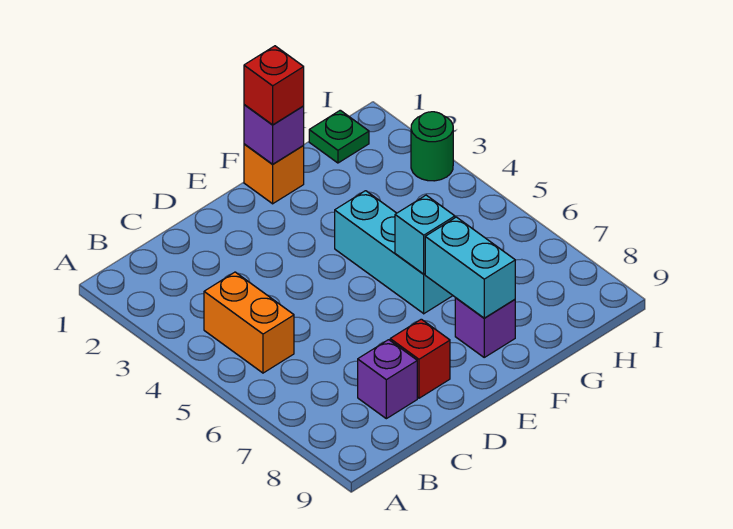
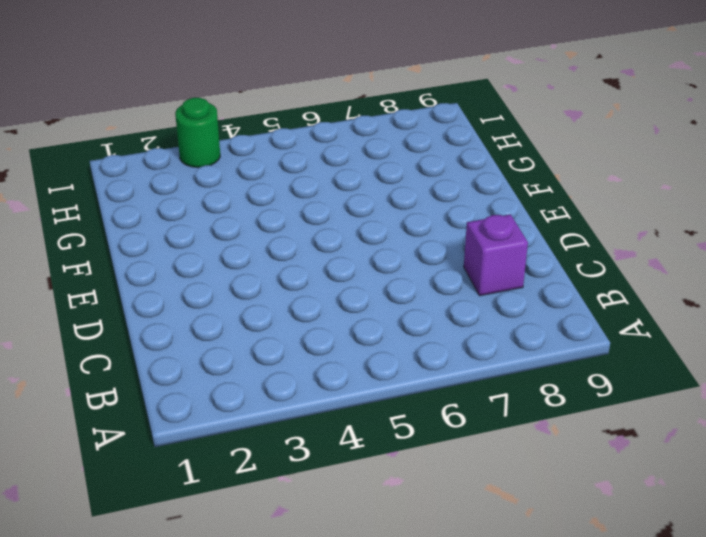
none -> orange brick B4:B5 level 1
none -> red brick D8 level 1
none -> orange brick F1 level 1

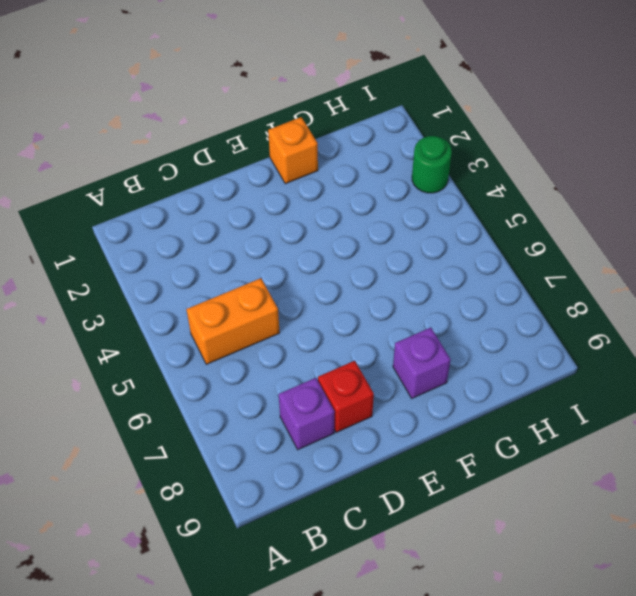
orange brick B5:C5 level 1 -> orange brick B4:B5 level 1
none -> cyan brick F4:F6 level 1
none -> green plate H1 level 1
none -> purple brick F1 level 2

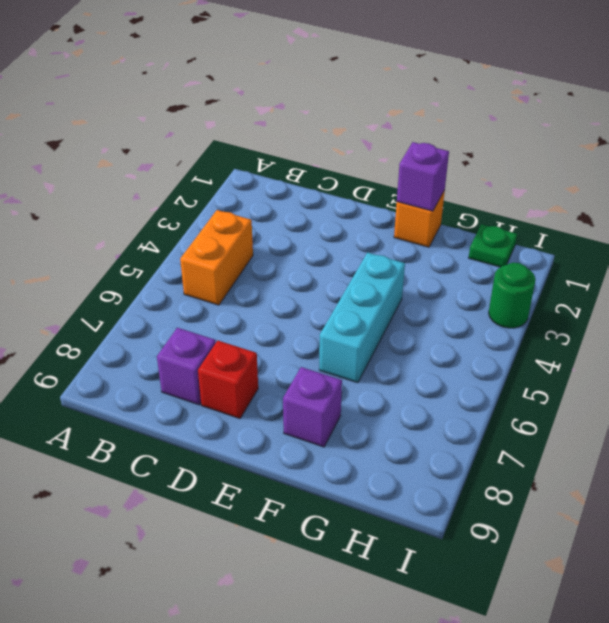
none -> cyan brick F6 level 2
none -> cyan brick F7:F8 level 2
none -> red brick F1 level 3

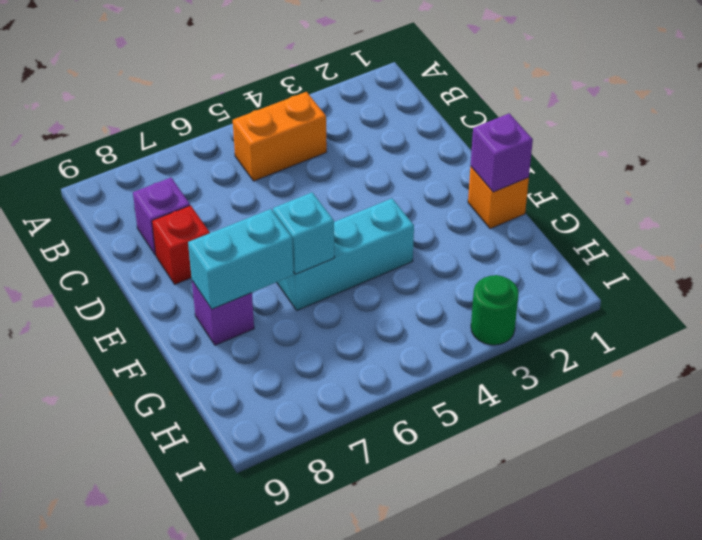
none -> green plate H1 level 1
none -> red brick F1 level 3

